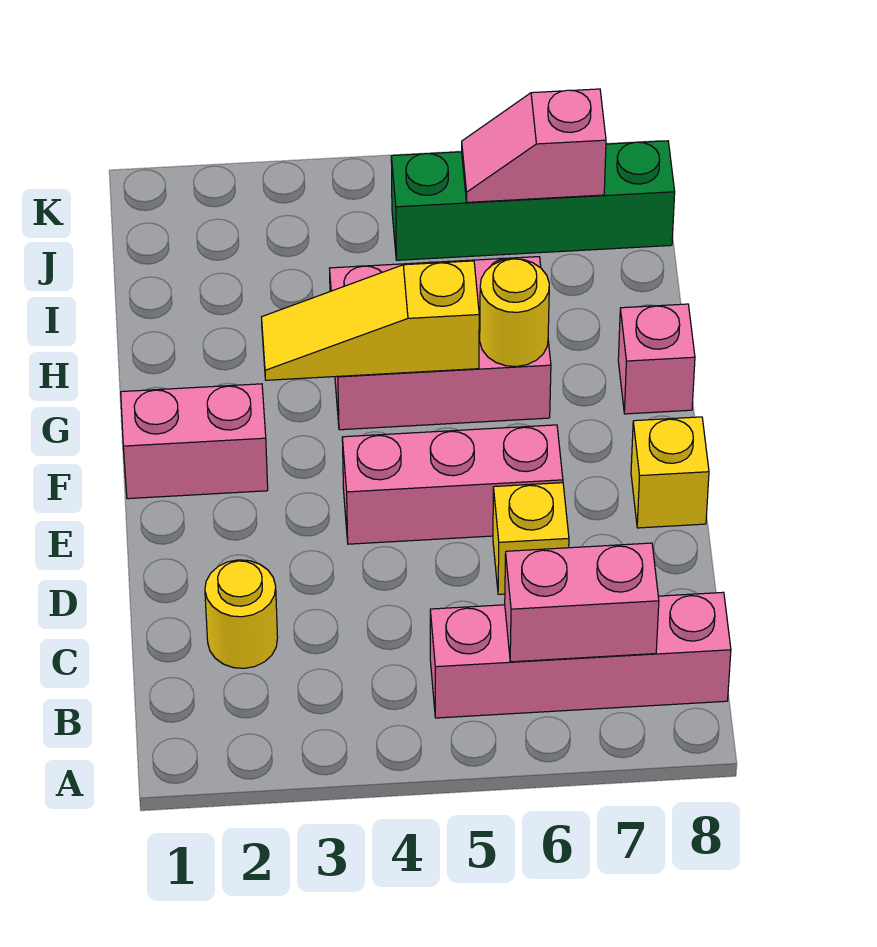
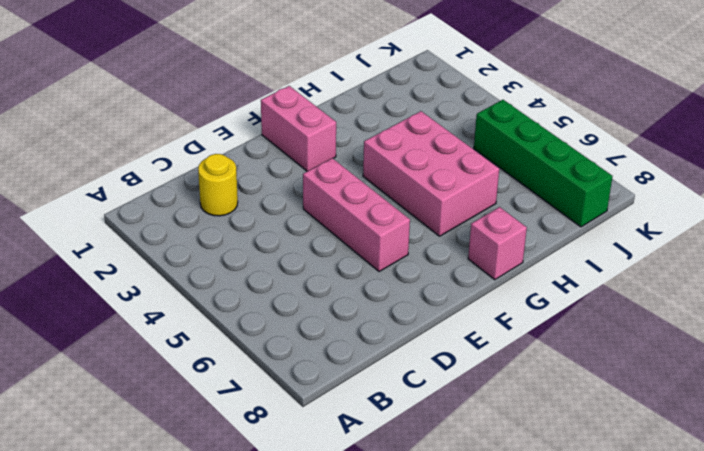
none -> pink brick B5:B8 level 1
none -> yellow brick D6 level 1
none -> yellow brick E8 level 1

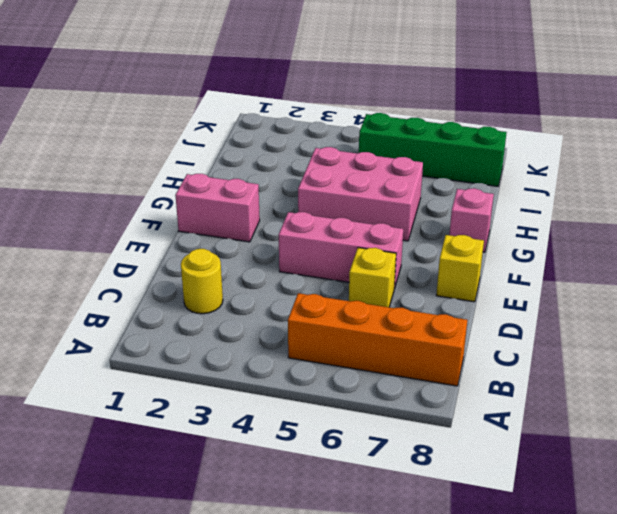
orange brick B5:B8 level 1 -> pink brick B5:B8 level 1
none -> pink brick B6:B7 level 2
none -> yellow slope G3:G5 level 2 top 5
none -> yellow round brick G6 level 2

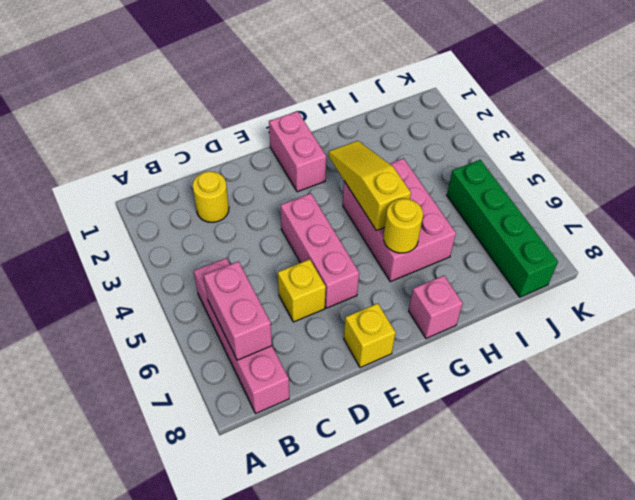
none -> pink slope J6:J7 level 2 top 7

